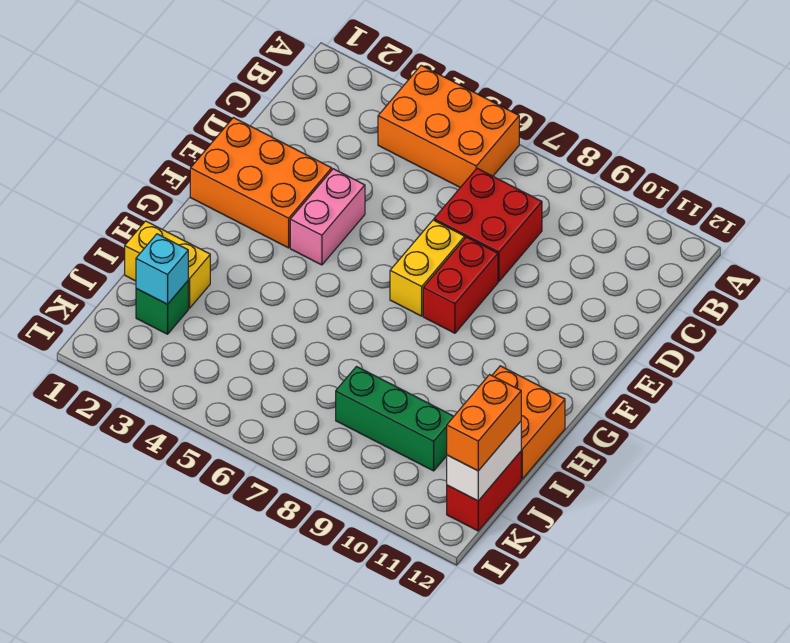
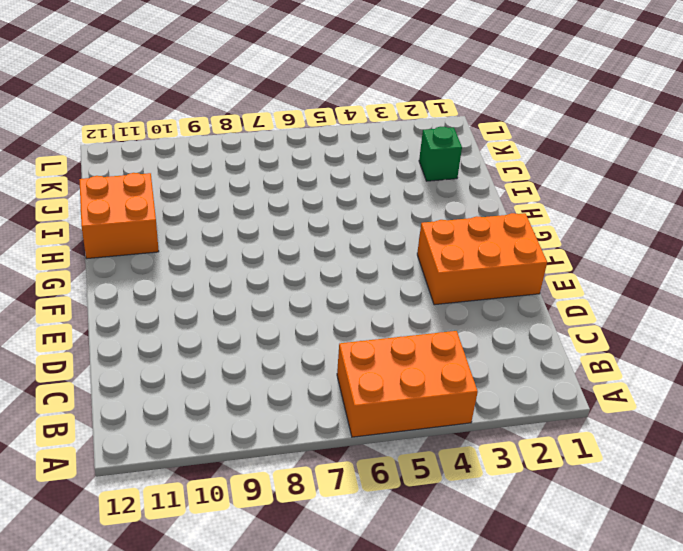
none -> red brick C7:D8 level 1
none -> pink brick E4:F4 level 1
none -> yellow brick E7:F7 level 1

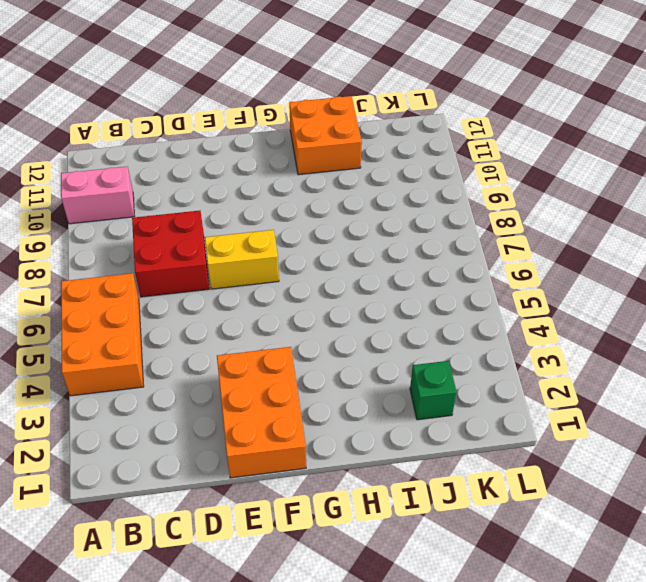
pink brick A10:B10 level 1 -> pink brick E4:F4 level 1
none -> red brick E8:F8 level 1
none -> yellow brick I1:I2 level 1
none -> green brick J8:J10 level 1

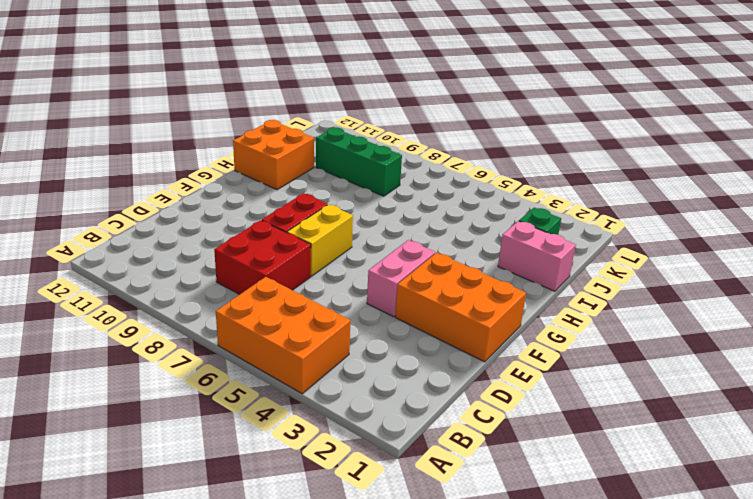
pink brick I1:I2 level 1 -> yellow brick I1:I2 level 1
none -> red brick J12:K12 level 1
none -> cyan brick J2 level 2
none -> white brick J12:K12 level 2

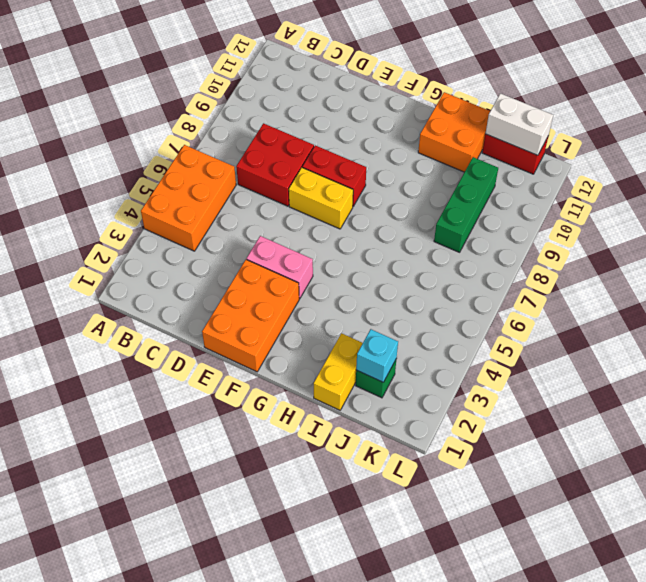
none -> orange brick J12:K12 level 3

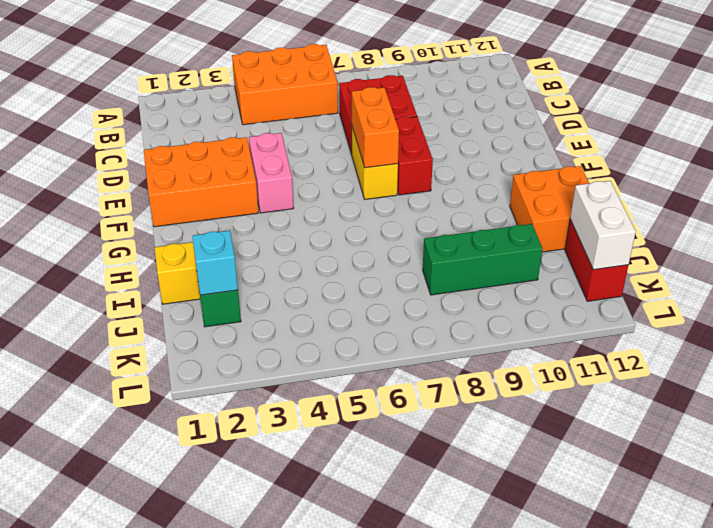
orange brick E7:F7 level 2 -> orange brick J12:K12 level 3

